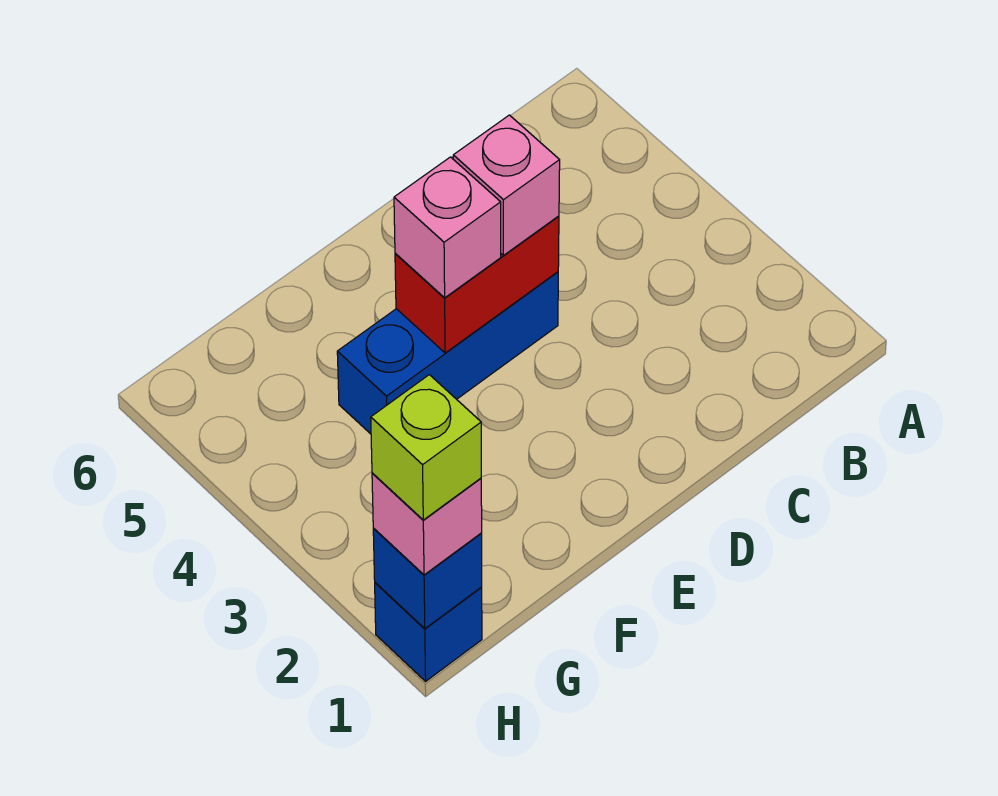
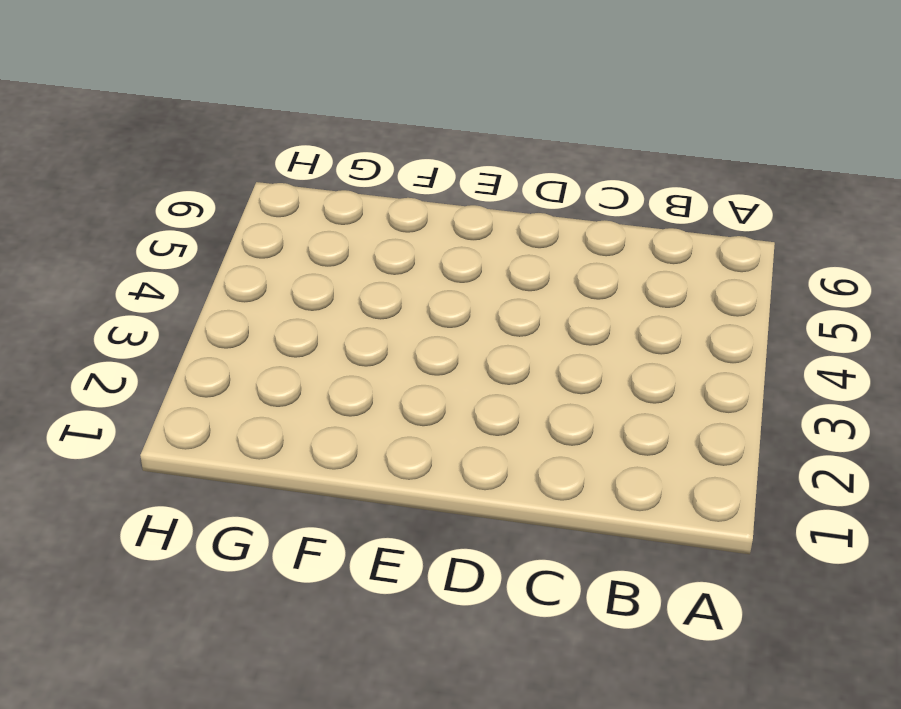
none -> blue brick D4:F4 level 1
none -> blue brick H1 level 1

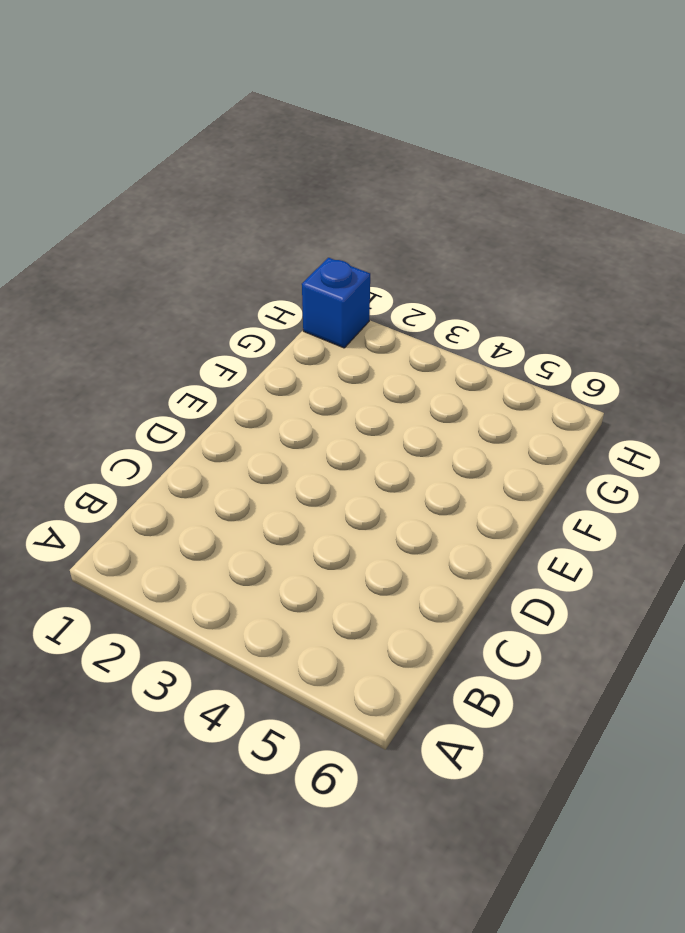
none -> blue brick D4:F4 level 1
none -> red brick D4:E4 level 2

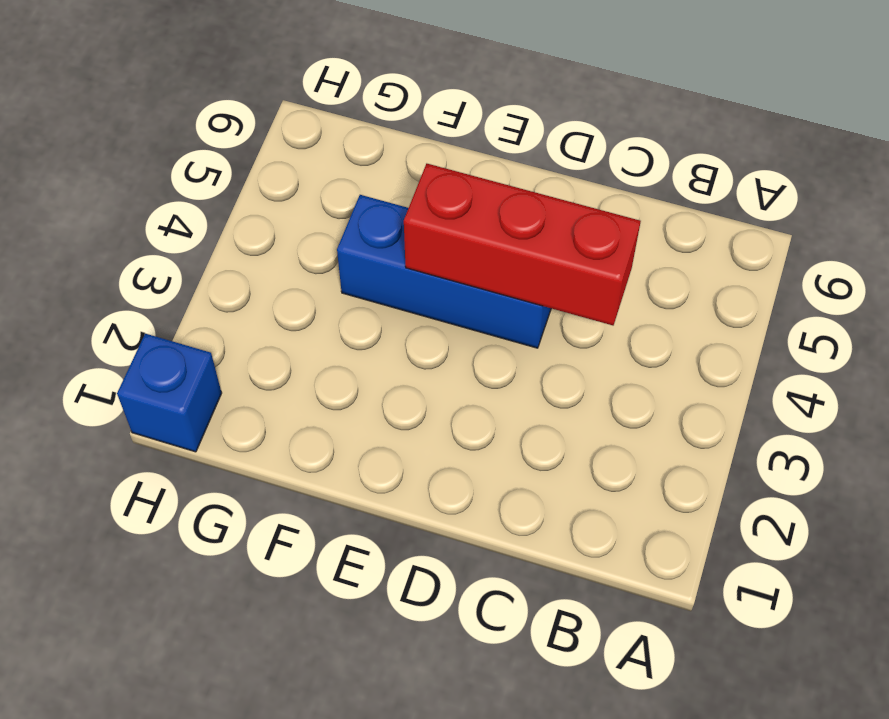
red brick C4:E4 level 2 -> red brick D4:E4 level 2
none -> blue brick H1 level 2
none -> pink brick D4 level 3

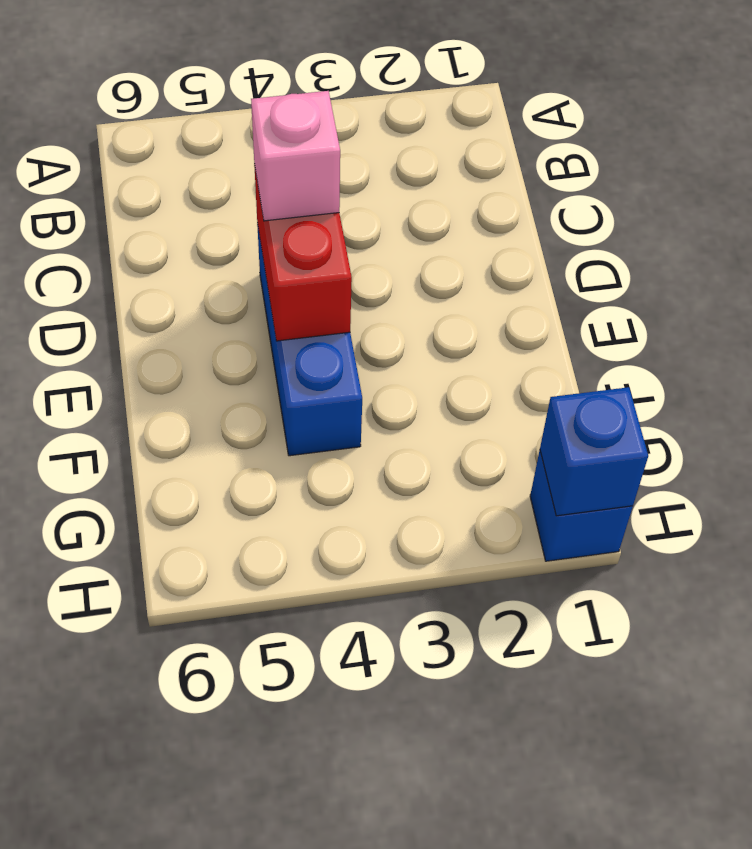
none -> pink brick E4 level 3
none -> pink brick H1 level 3

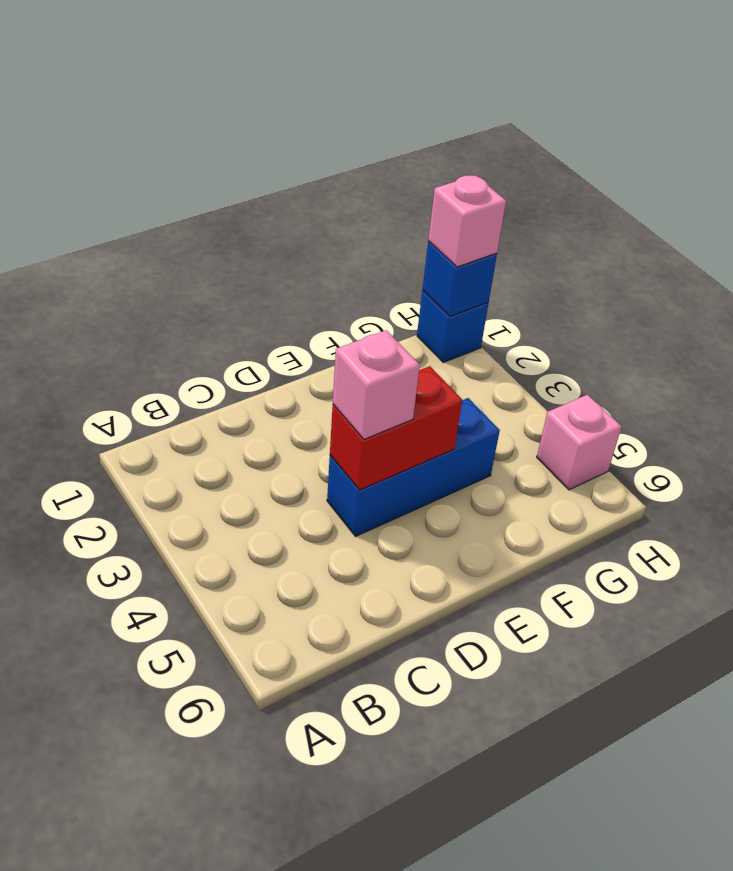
pink brick H5 level 1 -> pink brick E4 level 3
none -> lime brick H1 level 4

